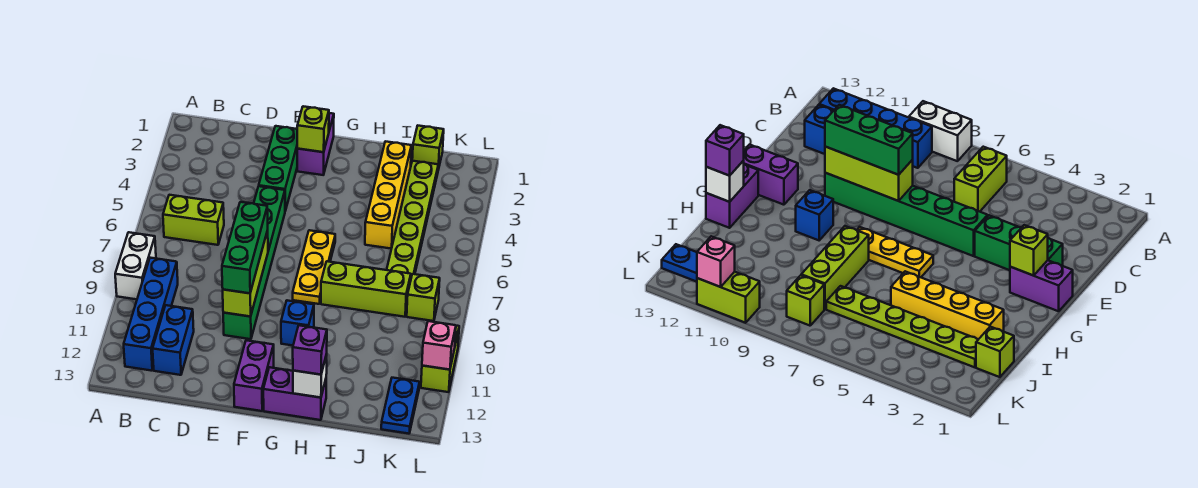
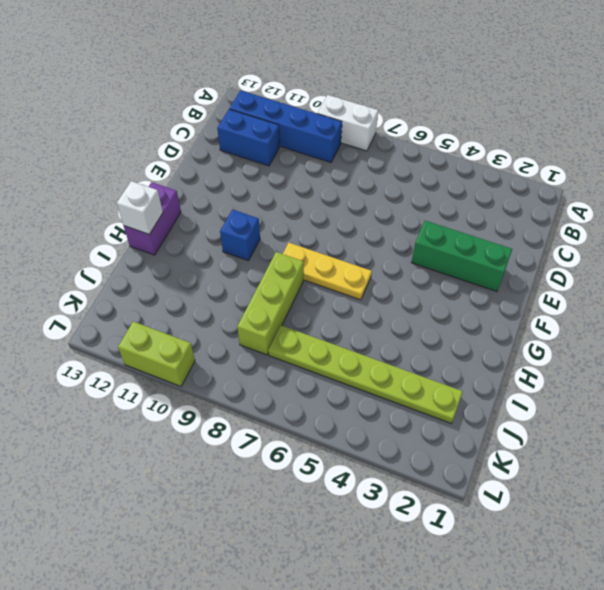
none -> lime brick B6:C6 level 1
none -> green brick E5:E10 level 1
none -> purple brick F1:F2 level 1

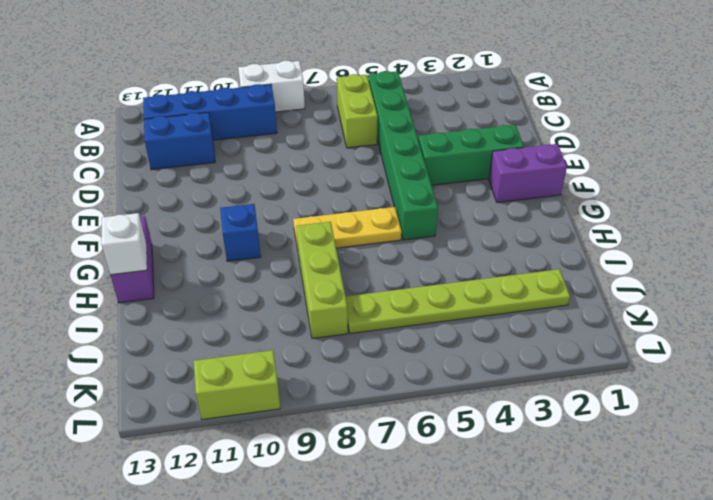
green brick B5:G5 level 1 -> green brick E5:E10 level 1
none -> purple brick F12:F13 level 1
none -> yellow brick I2:I5 level 1
none -> lime brick J1 level 1

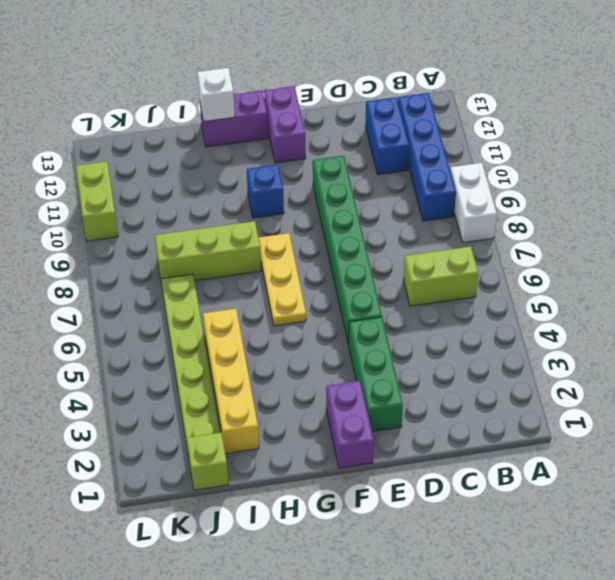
none -> lime brick K8 level 1
none -> blue plate K12:K13 level 1
none -> lime brick E8:E10 level 2

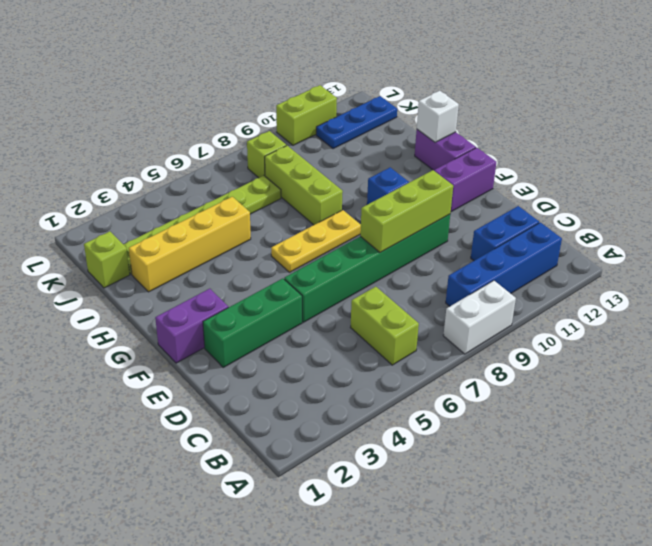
blue plate K11:K13 level 1 -> blue plate K12:K13 level 1
none -> lime brick F2 level 2
none -> pink brick L11 level 2
none -> green brick E8:E10 level 3

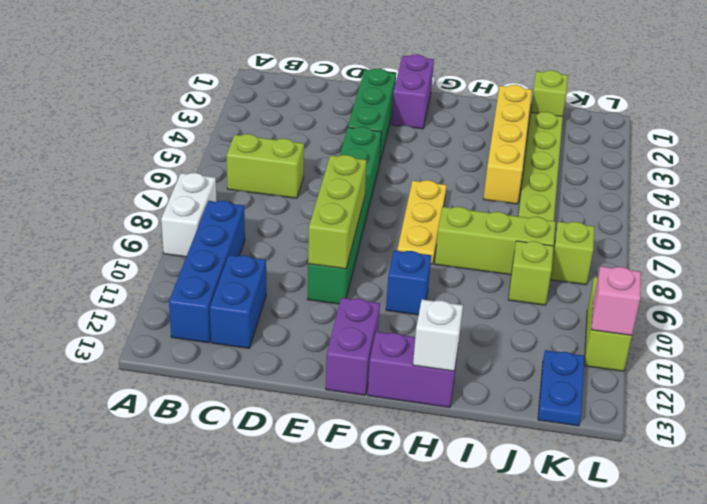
lime brick J9 level 1 -> lime brick F2 level 2
none -> green brick E8:E10 level 3
none -> purple brick H13 level 3

